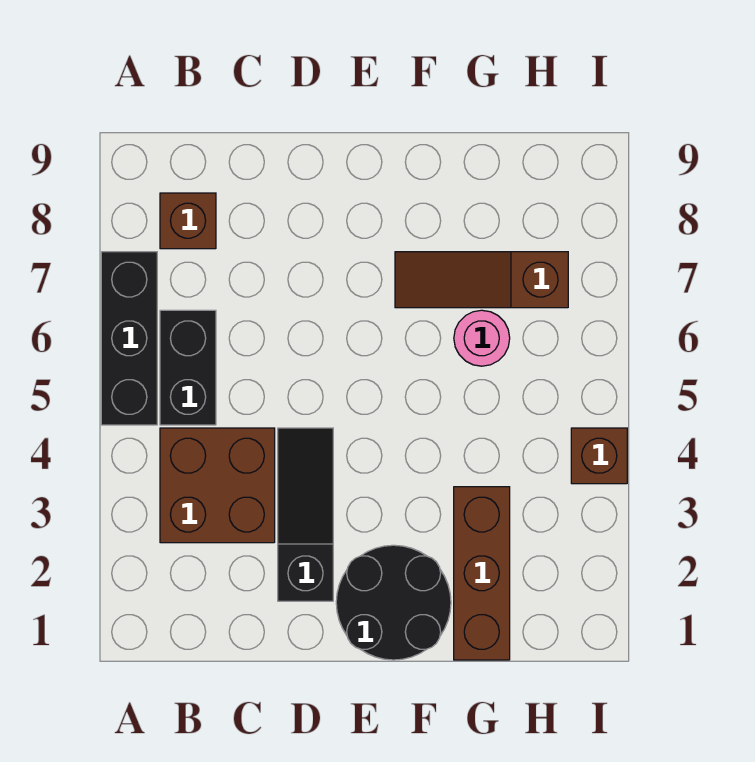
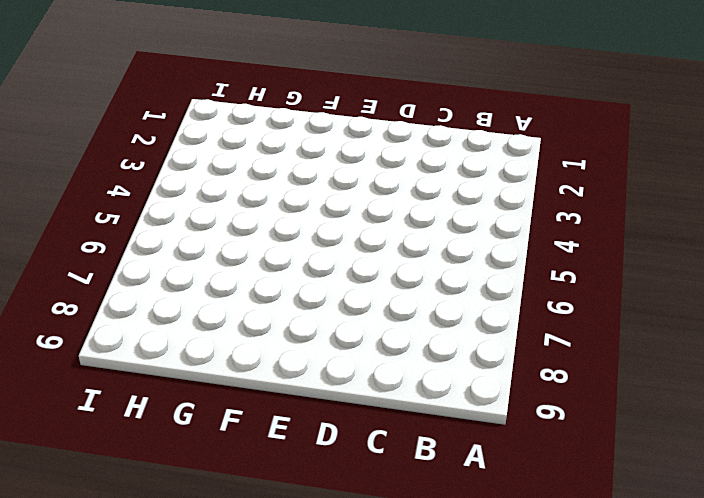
none -> black brick A5:A7 level 1
none -> brown brick B3:C4 level 1

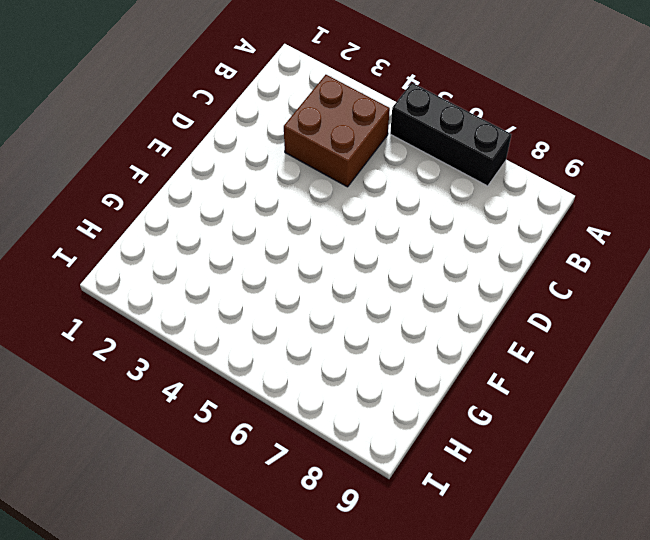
none -> black brick B5:B6 level 1
none -> brown brick B8 level 1

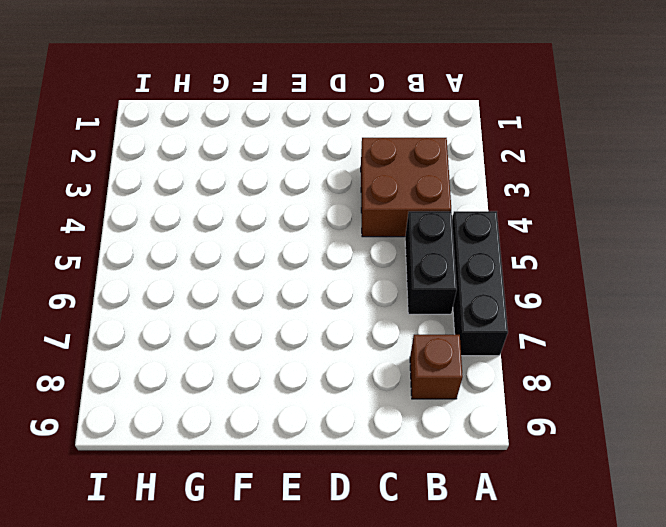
none -> black slope D2:D4 level 1 top 2
none -> black round brick E1:F2 level 1

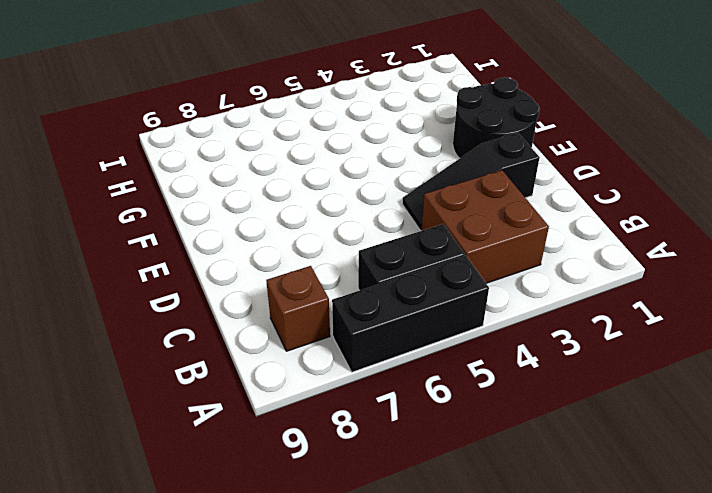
none -> brown slope F7:H7 level 1 top H
none -> brown brick G1:G3 level 1

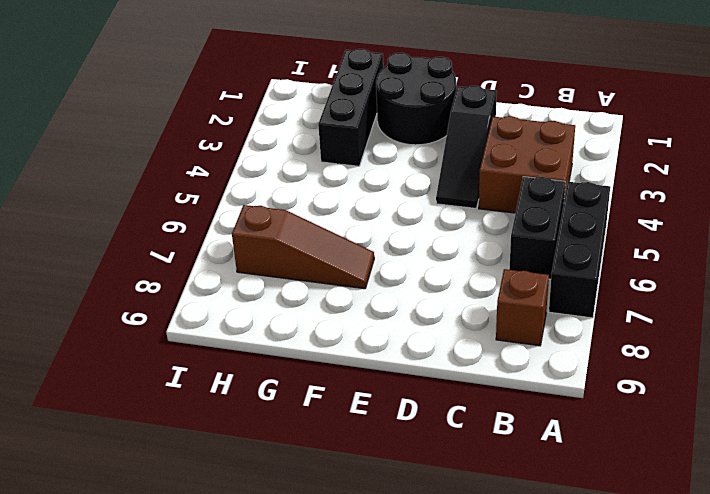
black brick G1:G3 level 1 -> brown brick G1:G3 level 1
none -> pink round brick G6 level 1
none -> brown brick I4 level 1

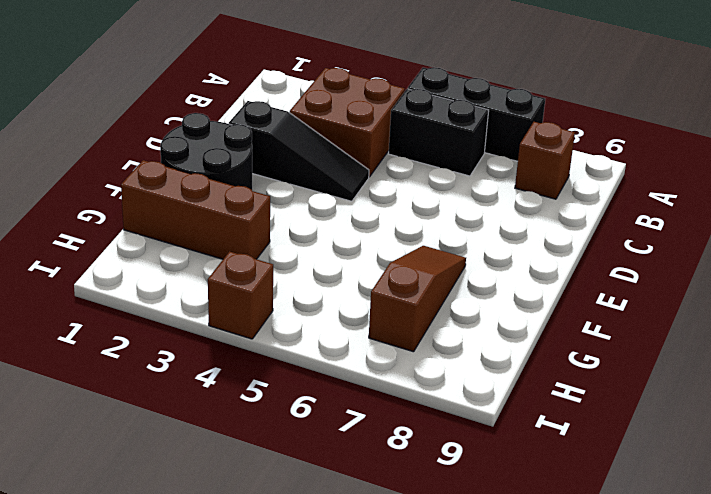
none -> pink round brick G6 level 1

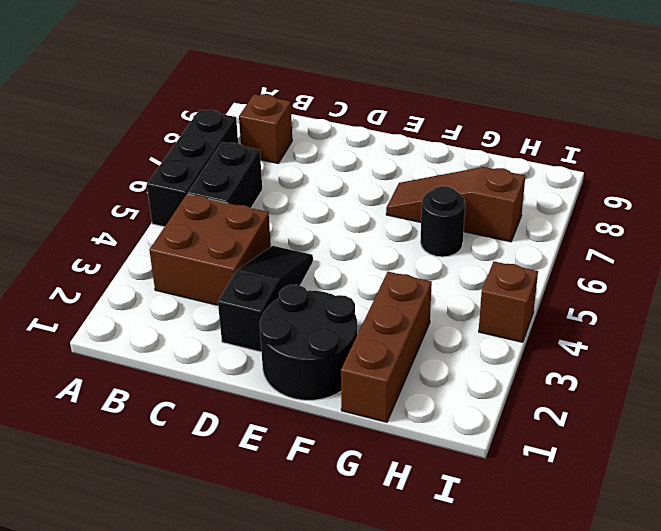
black round brick G6 level 1 -> pink round brick G6 level 1

